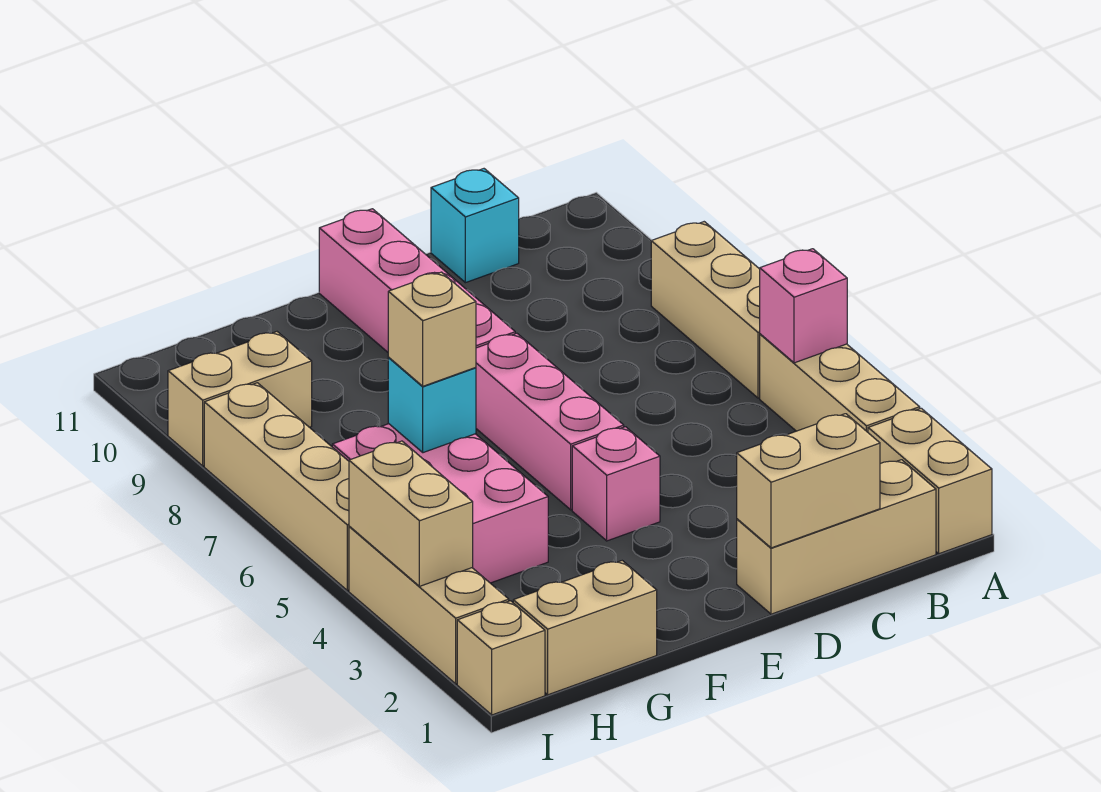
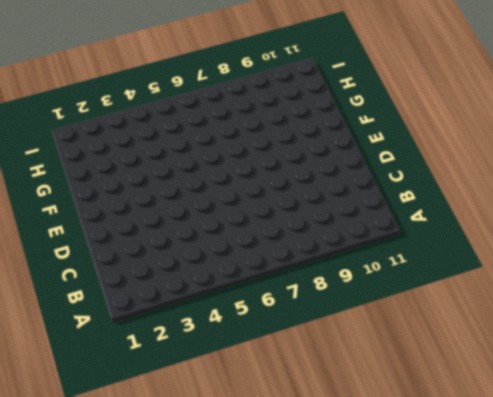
none -> tan brick A1:A2 level 1
none -> tan brick A3:A5 level 1
none -> tan brick A6:A8 level 1

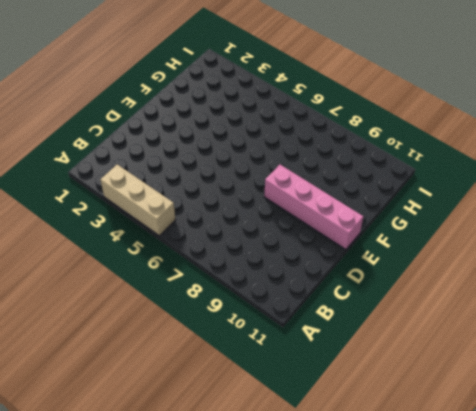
none -> tan brick A1:A2 level 1
none -> tan brick A6:A8 level 1
none -> tan brick B1:D1 level 1

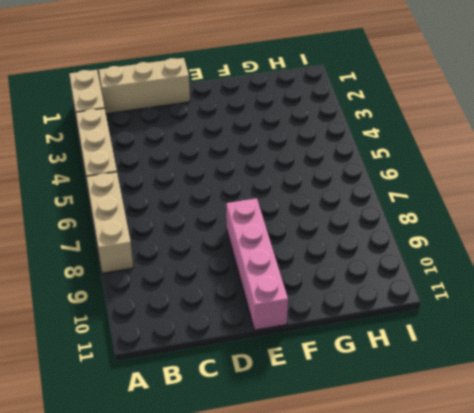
none -> cyan brick C11 level 1
none -> pink brick E4 level 1
none -> pink brick E5:E7 level 1

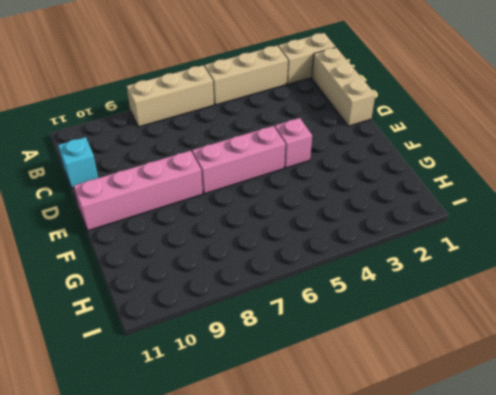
none -> tan brick G1:H1 level 1
none -> pink brick G4:H6 level 1
none -> tan brick H9:I9 level 1

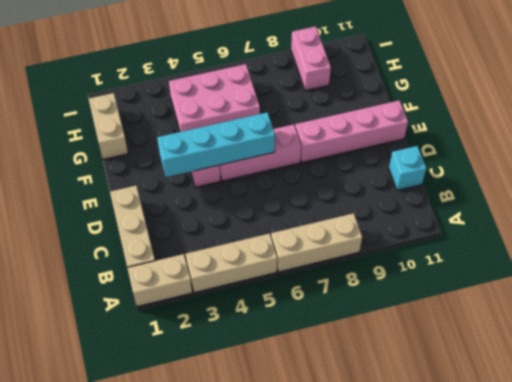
cyan brick E3:E6 level 2 -> none
pink brick H9:I9 level 1 -> tan brick H9:I9 level 1
none -> tan brick I1 level 1
none -> tan brick I2:I4 level 1
none -> tan brick I5:I8 level 1

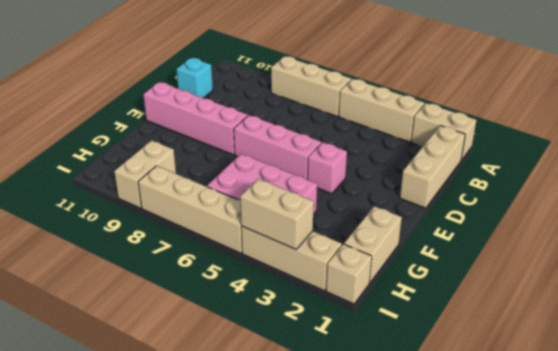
none -> pink brick A5 level 2
none -> tan brick C1:D1 level 2
none -> cyan brick G6 level 2

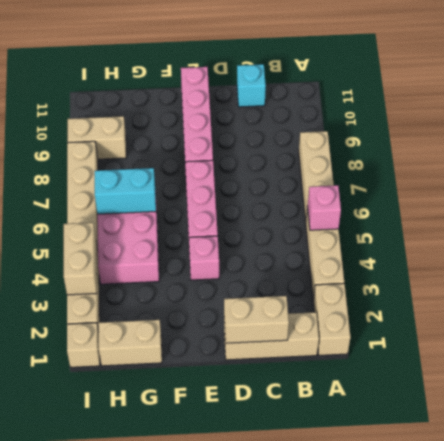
cyan brick G6:H6 level 2 -> cyan brick G6 level 2
none -> tan brick G6 level 3

